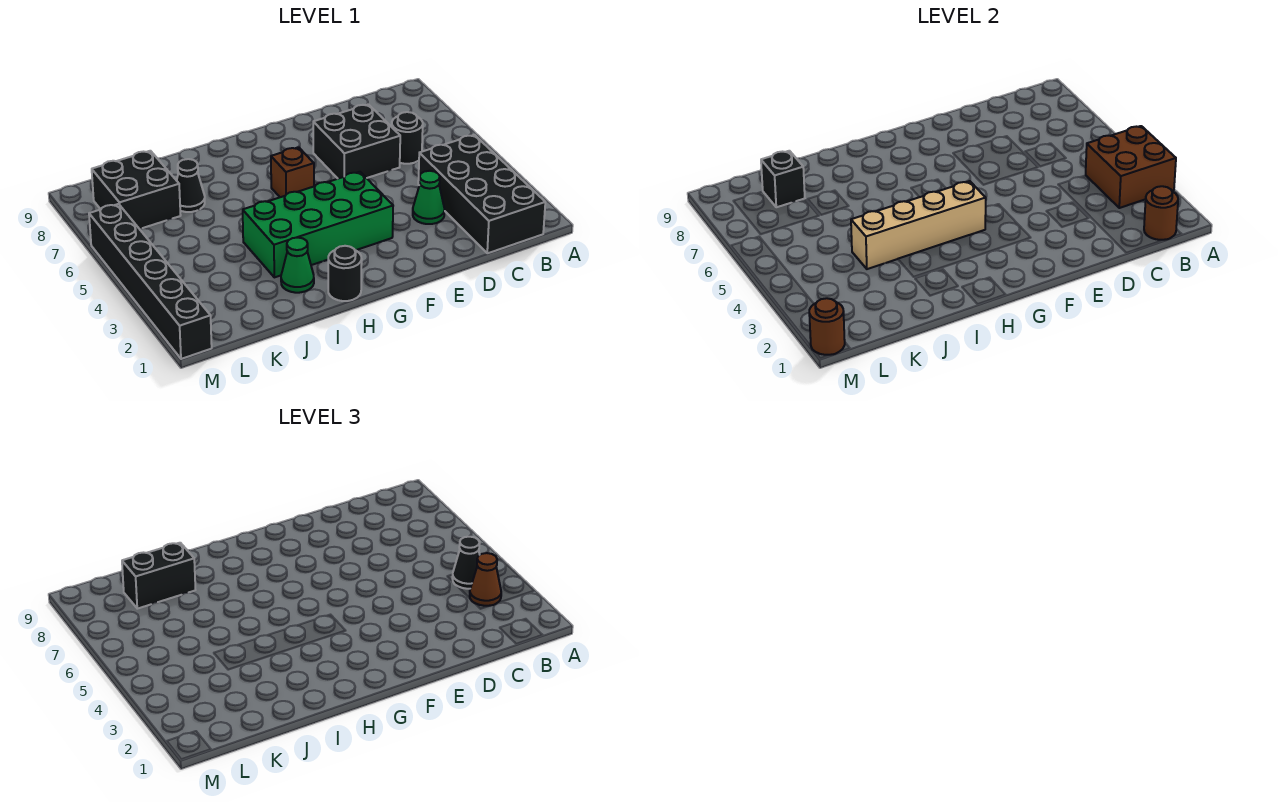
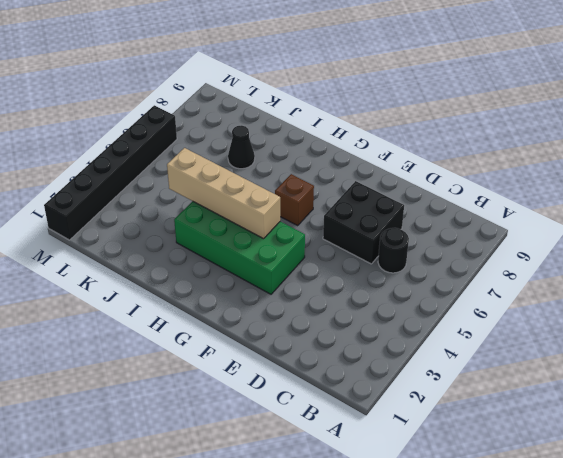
none -> black brick B1:C4 level 1
none -> green cone D3 level 1
none -> black round brick H1 level 1

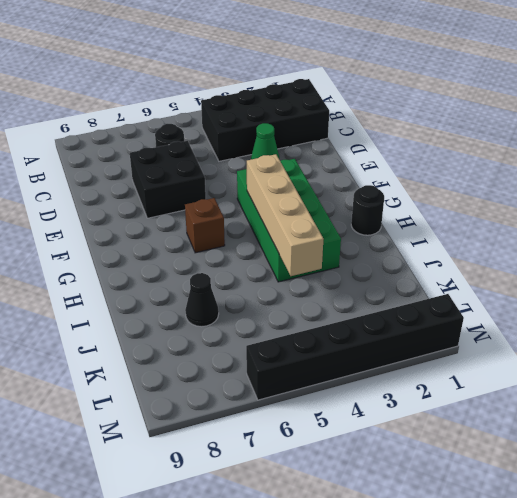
none -> green cone I2 level 1
none -> black brick K7:L8 level 1
none -> brown brick A3:B4 level 2

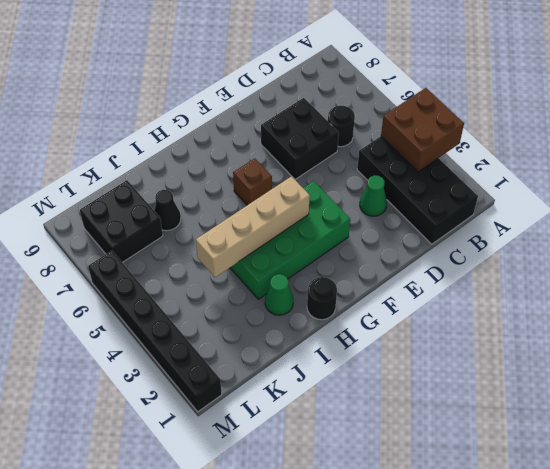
none -> brown round brick B1 level 2
none -> black brick K8 level 2
none -> brown round brick M1 level 2

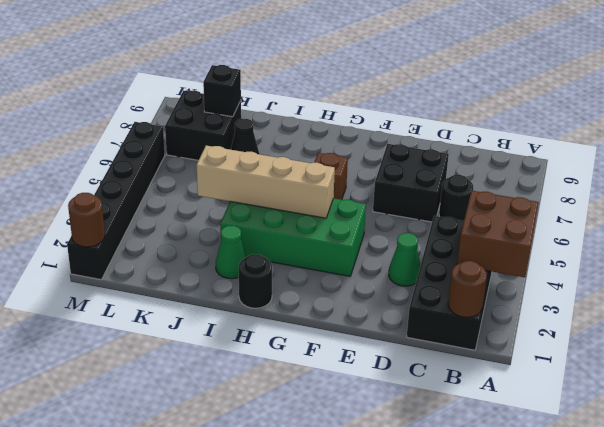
none -> brown cone B3 level 3
none -> black cone B4 level 3
none -> black brick J8:K8 level 3

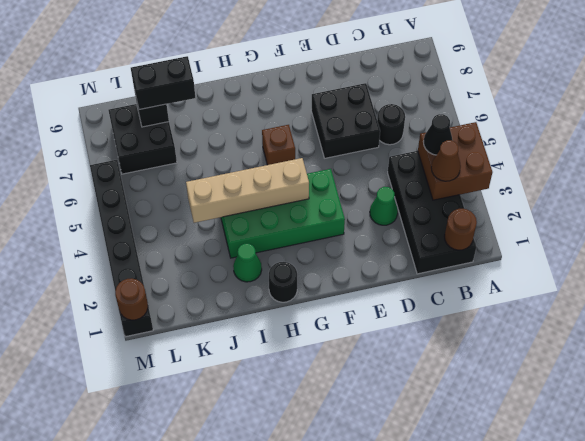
none -> black cone J7 level 1

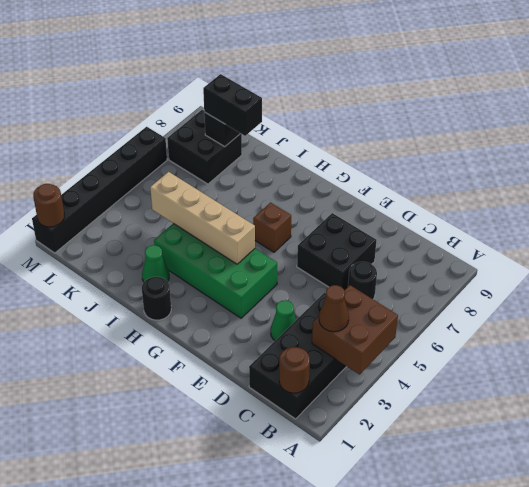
none -> black cone J7 level 1
none -> black cone B4 level 3

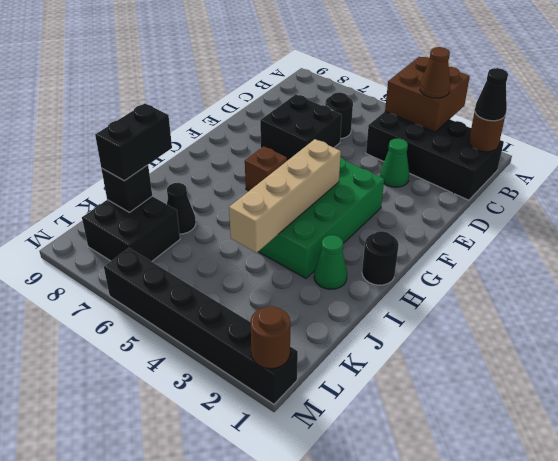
black cone B1 level 3 -> black cone B4 level 3

